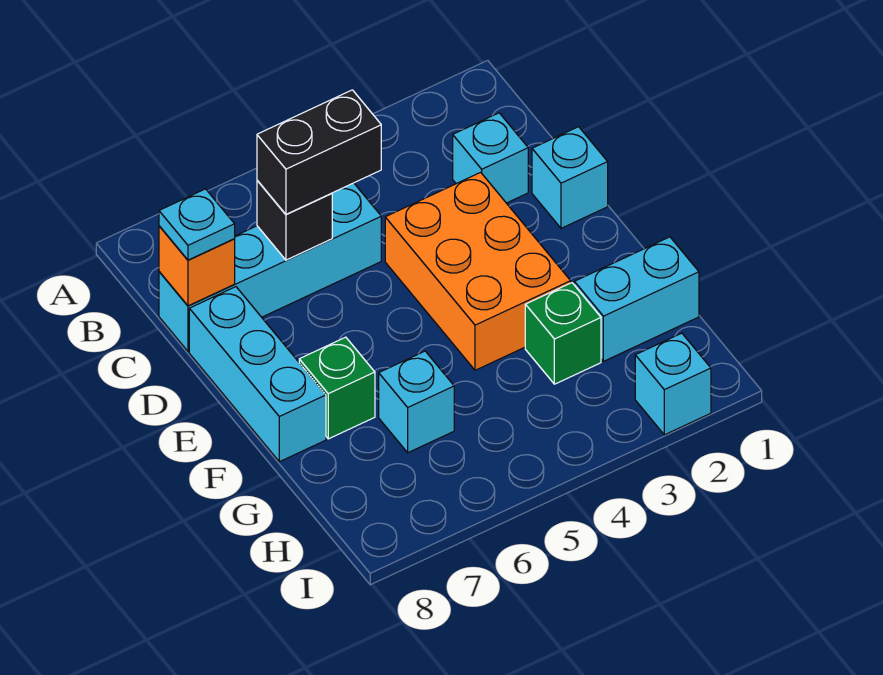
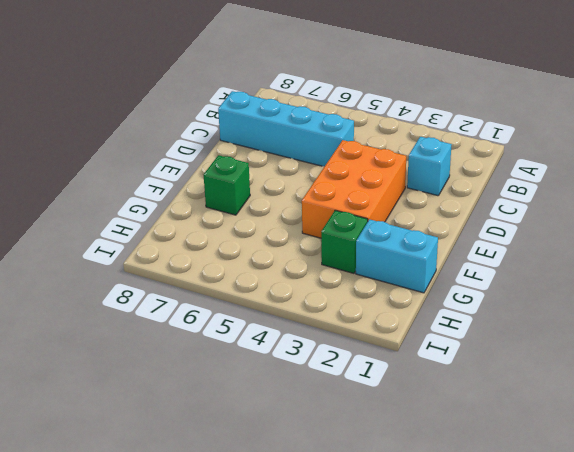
none -> cyan brick D1 level 1
none -> cyan brick D8:F8 level 1
none -> cyan brick G6 level 1

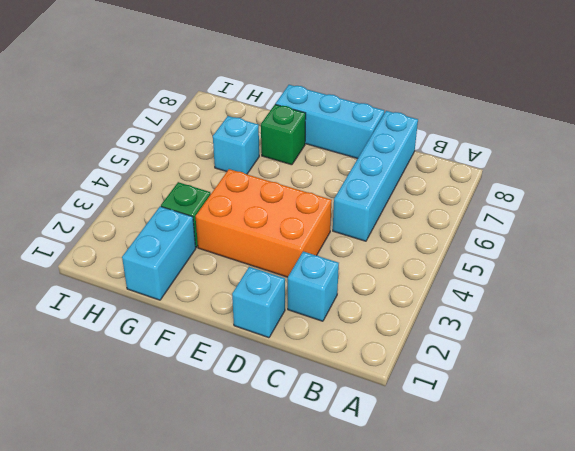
none -> cyan brick I2 level 1
none -> black brick C6 level 2
none -> orange brick C8 level 2

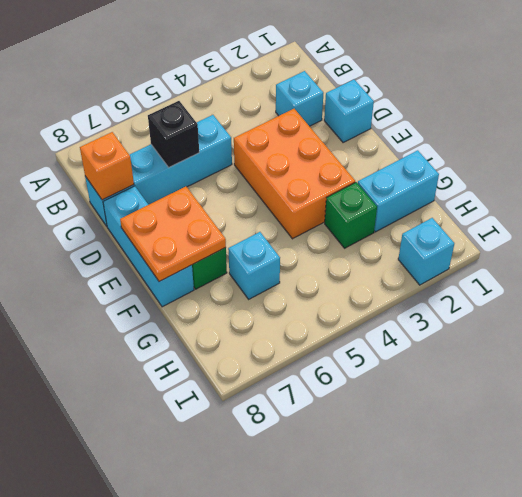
orange plate E7:F8 level 2 -> none
none -> black brick C5:C6 level 3
none -> cyan plate C8 level 3

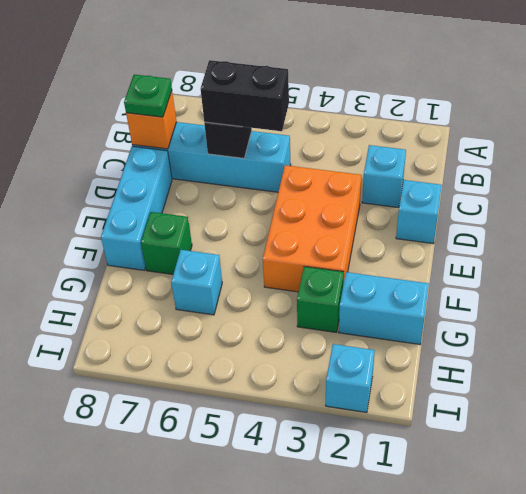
green plate C8 level 3 -> cyan plate C8 level 3

